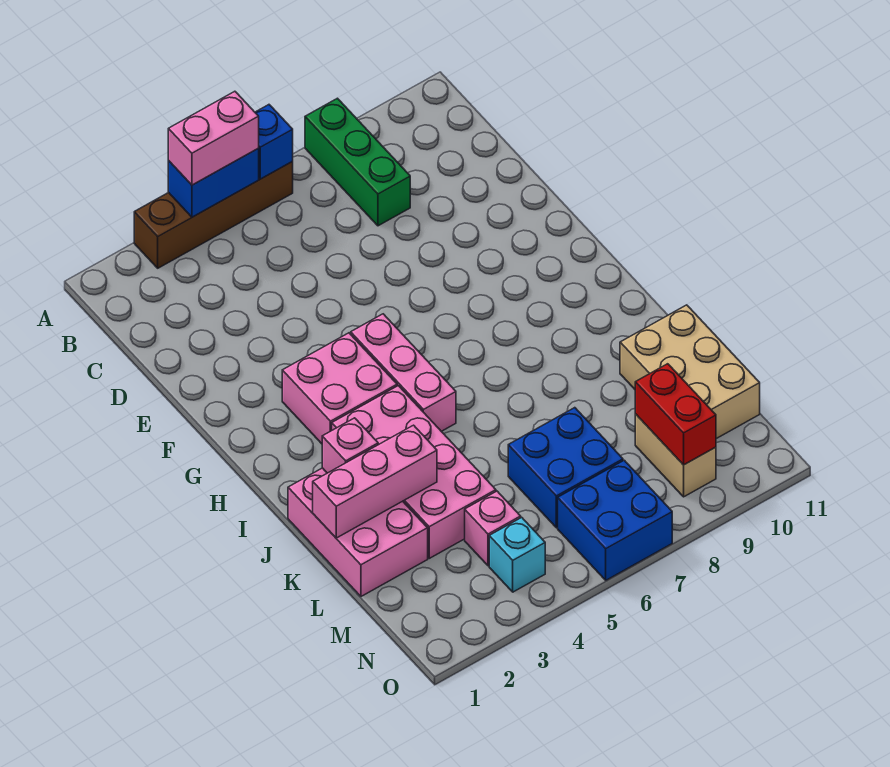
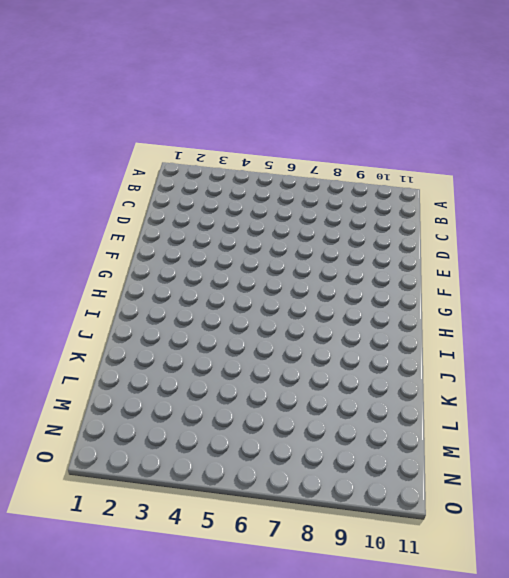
none -> brown brick A3:A6 level 1
none -> green brick A8:C8 level 1
none -> pink brick G3:H4 level 1

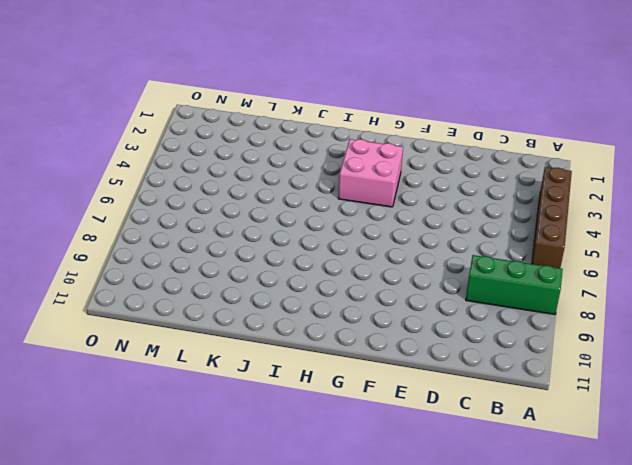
none -> pink brick G5:I5 level 1
none -> pink brick I3:L4 level 1
none -> pink brick J1:L2 level 1

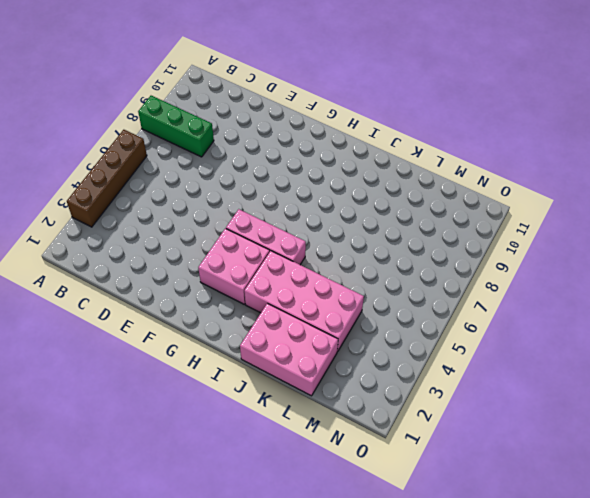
none -> tan brick K10:M11 level 1
none -> blue brick L6:M7 level 1
none -> pink brick M4 level 1

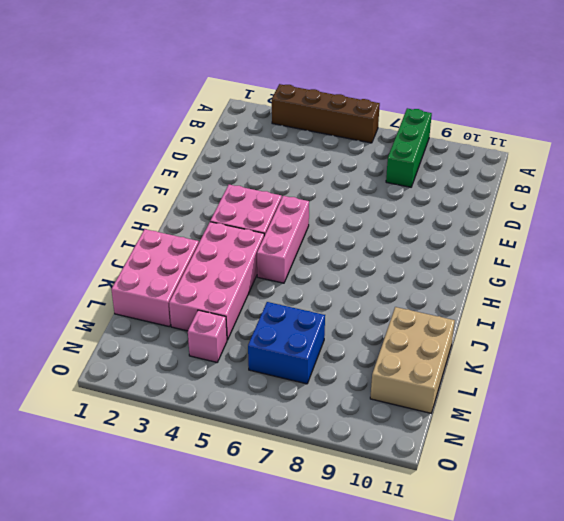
none -> tan brick M9:N9 level 1
none -> cyan brick N4 level 1
none -> blue brick N6:O7 level 1

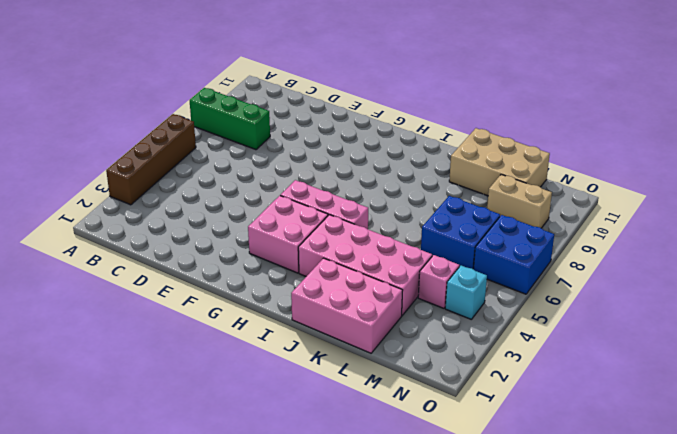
none -> blue brick A4:A5 level 2
none -> blue brick A6 level 2
none -> pink brick J2 level 2

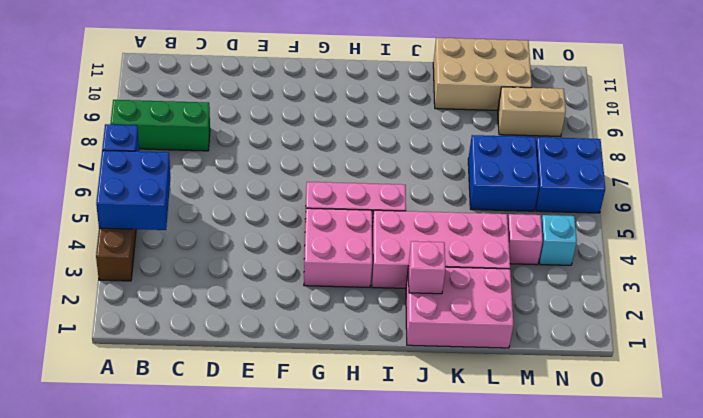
blue brick A4:B5 level 2 -> blue brick A4:A5 level 2
none -> pink brick K1:K3 level 2
none -> red brick M9:N9 level 2
none -> pink brick A4:A5 level 3

